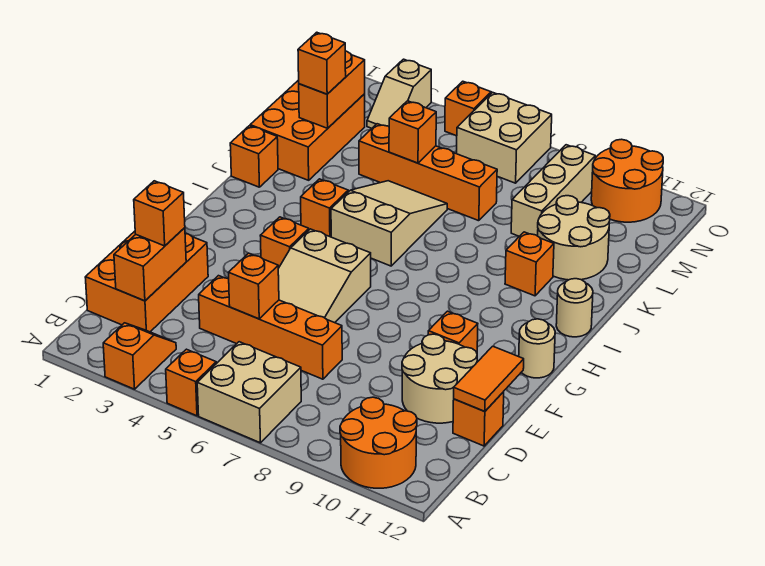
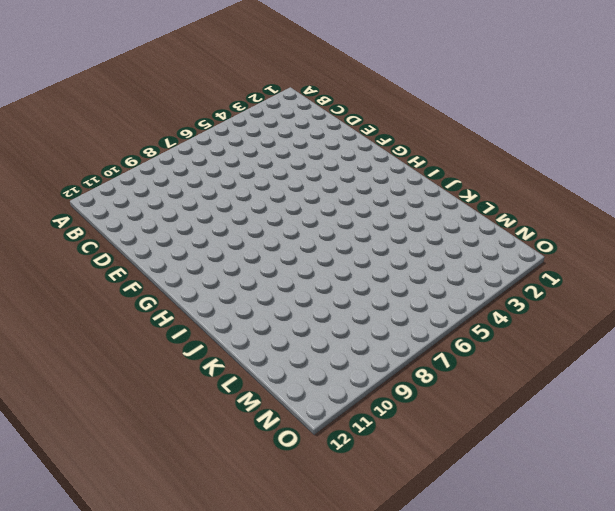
none -> orange slope A3:B3 level 1 top A
none -> orange brick A5 level 1
none -> tan brick A6:B7 level 1
none -> orange round brick A10:B11 level 1

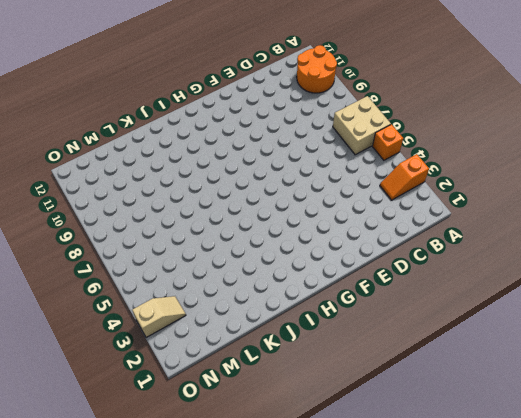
none -> orange brick C1:E2 level 1
none -> orange brick D4:D7 level 1
none -> tan round brick D10:E11 level 1
none -> orange brick D12 level 1

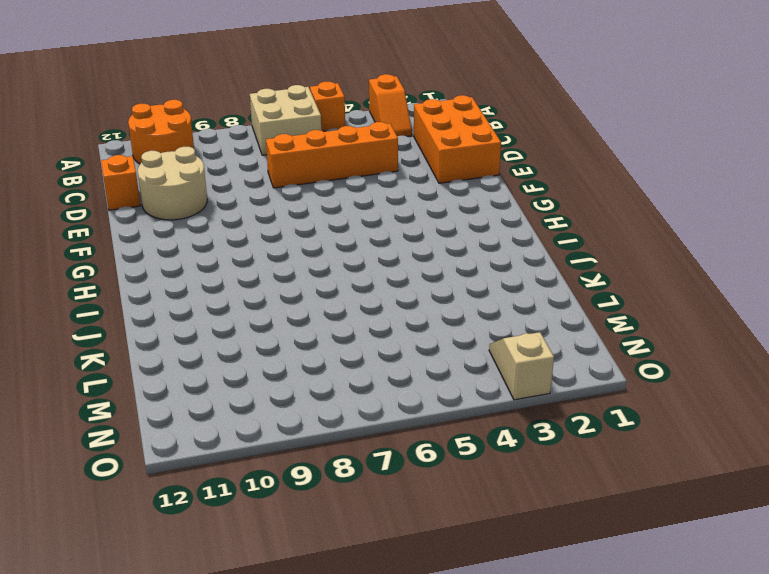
none -> tan slope E5:G6 level 1 top G
none -> orange brick F10 level 1
none -> orange brick G4 level 1
none -> tan round brick G12 level 1

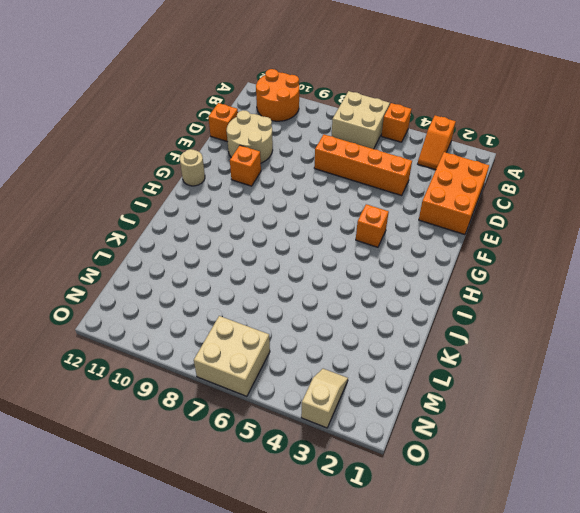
none -> tan slope E5:G6 level 1 top G
none -> orange brick I4 level 1
none -> tan slope I5:K6 level 1 top I
none -> tan round brick I12 level 1

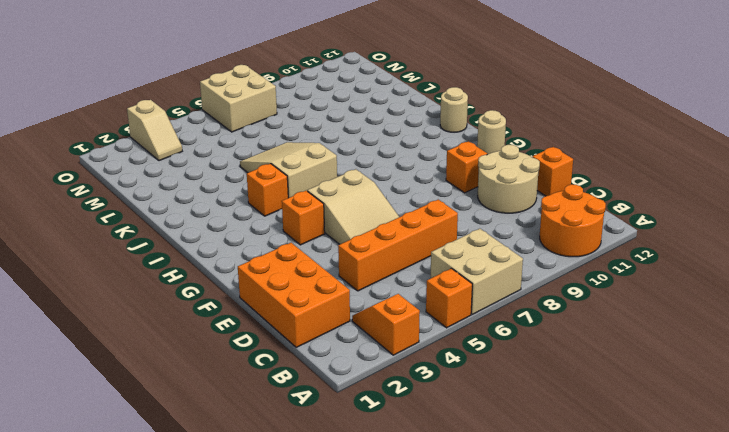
none -> orange brick J1 level 1
none -> orange brick J10 level 1
none -> orange brick K1:M2 level 1
none -> tan round brick K10:L11 level 1

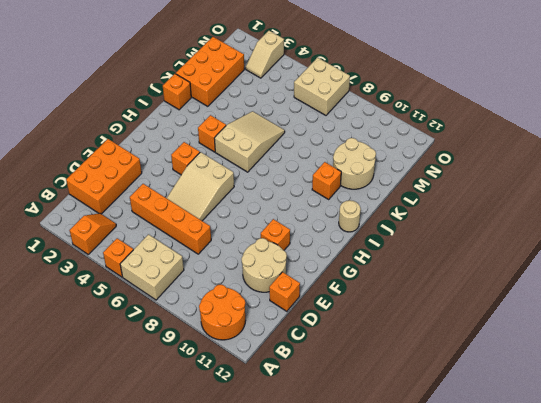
none -> tan round brick G12 level 1
none -> orange brick L4:L7 level 1
none -> tan brick L9:N9 level 1
none -> orange round brick N10:O11 level 1

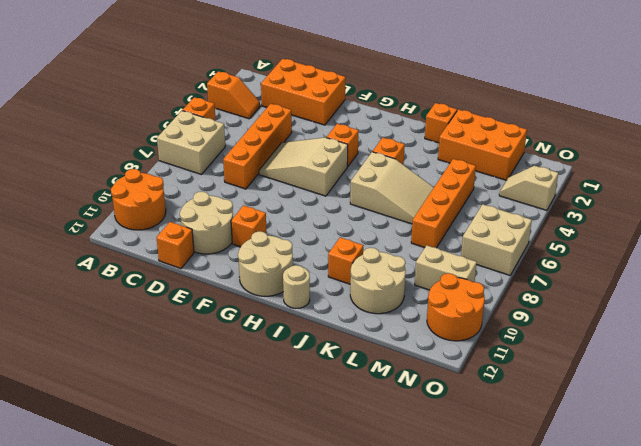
tan round brick G11:H12 level 1 -> tan round brick G12 level 1
tan brick M9:N9 level 1 -> tan brick L9:N9 level 1
none -> orange brick O5 level 1
none -> orange brick C2:D2 level 2
none -> orange brick D5 level 2
none -> orange tile D12:E12 level 2

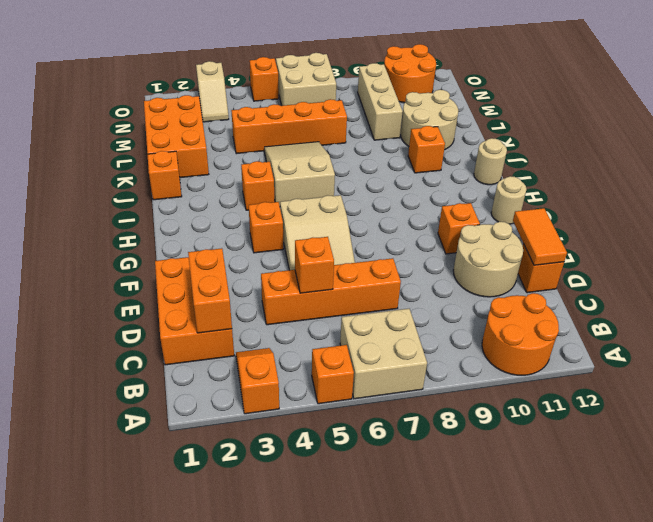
none -> orange brick L2:M2 level 2
none -> orange brick L5 level 2
none -> orange brick D2 level 3
none -> orange brick L2 level 3

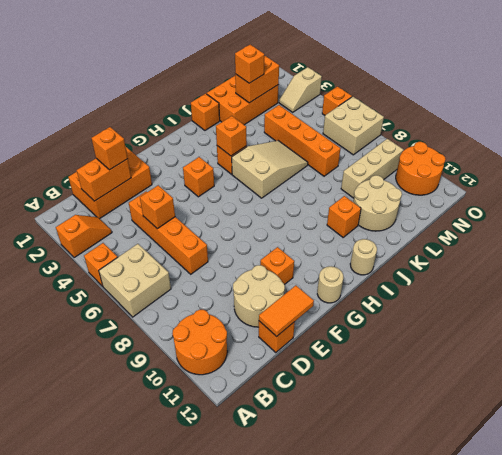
orange brick I4 level 2 -> orange brick L5 level 2
none -> tan slope E5:G6 level 1 top G

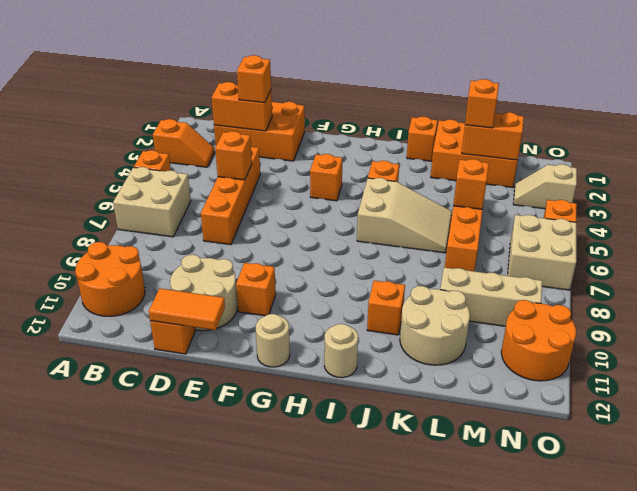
none -> tan slope E5:G6 level 1 top G

